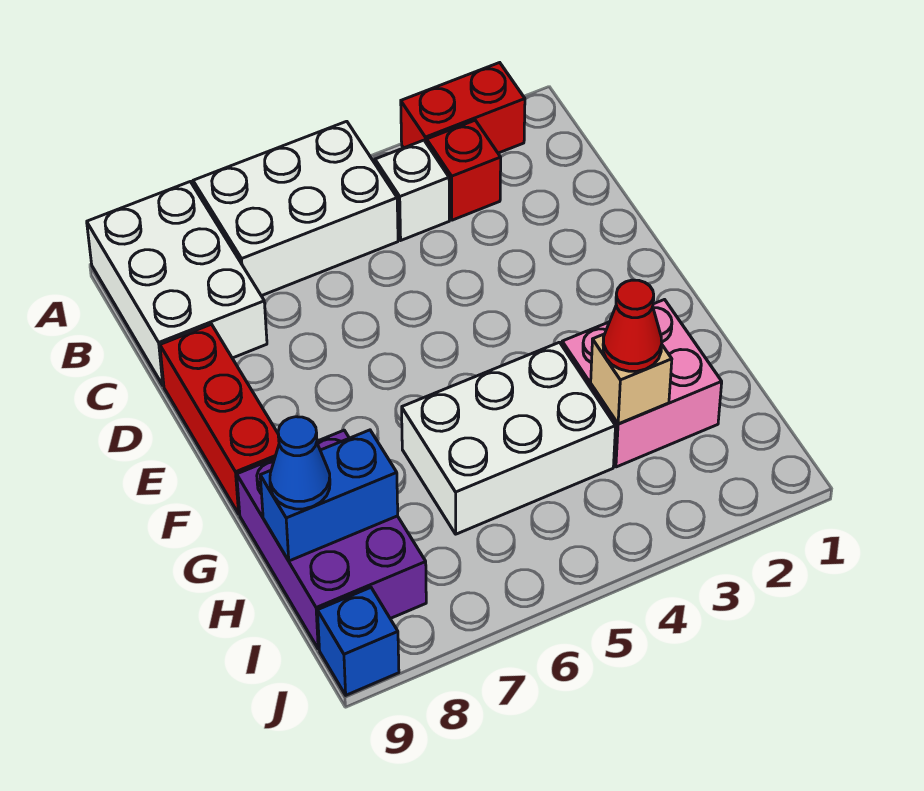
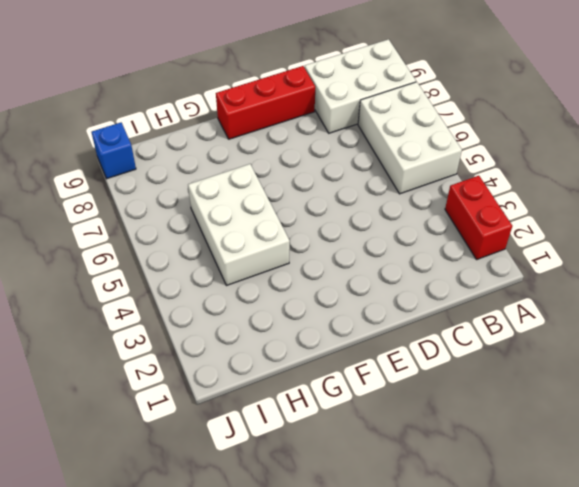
none -> red brick B3 level 1
none -> white brick B4 level 1
none -> pink brick G2:H3 level 1

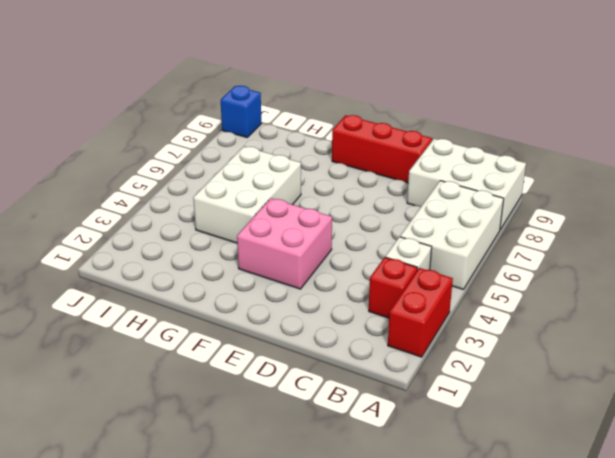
pink brick E3:F4 level 1 -> pink brick G2:H3 level 1
none -> purple brick G8:I9 level 1
none -> tan brick H3 level 2
none -> blue brick H8:H9 level 2

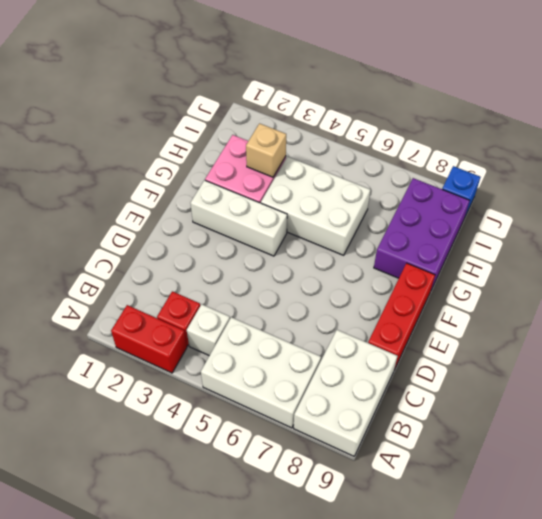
white brick F2:F4 level 1 -> none
none -> blue brick H8:H9 level 2
none -> red cone H3 level 3
none -> blue cone H9 level 3

